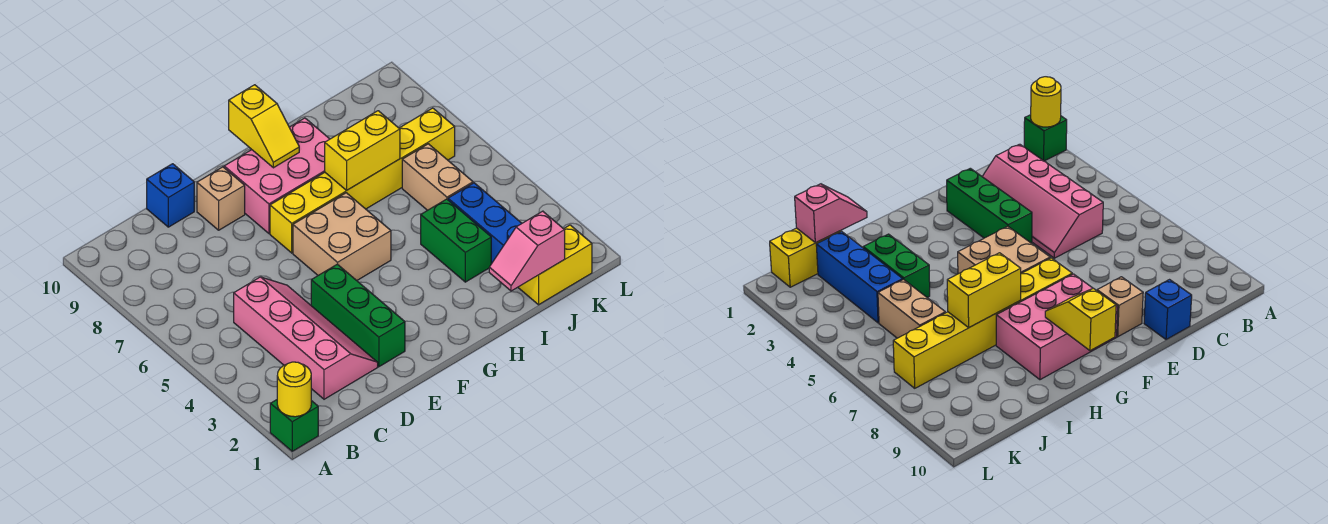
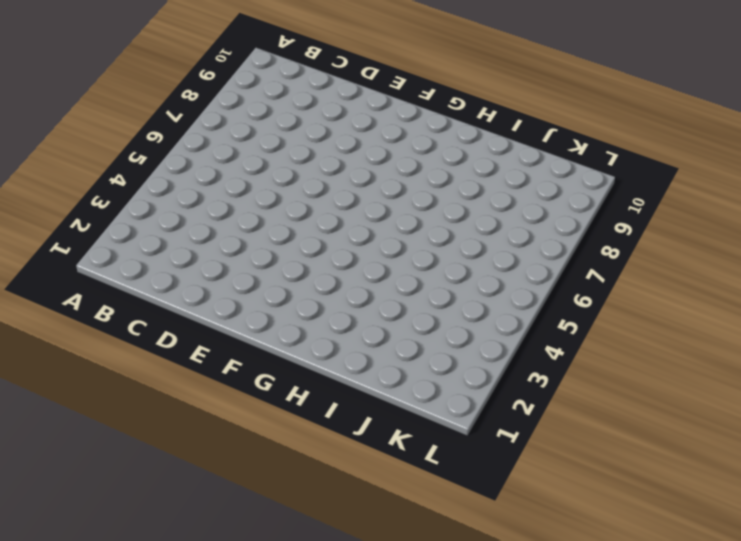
none -> green brick A1 level 1
none -> pink slope C2:D5 level 1 top C
none -> blue brick D10 level 1

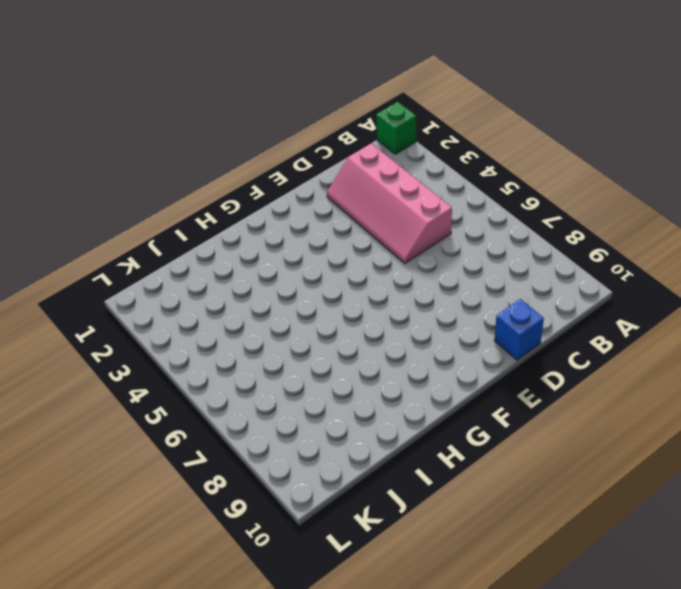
none -> green brick E2:E4 level 1
none -> tan brick E9 level 1
none -> tan brick F5:G6 level 1

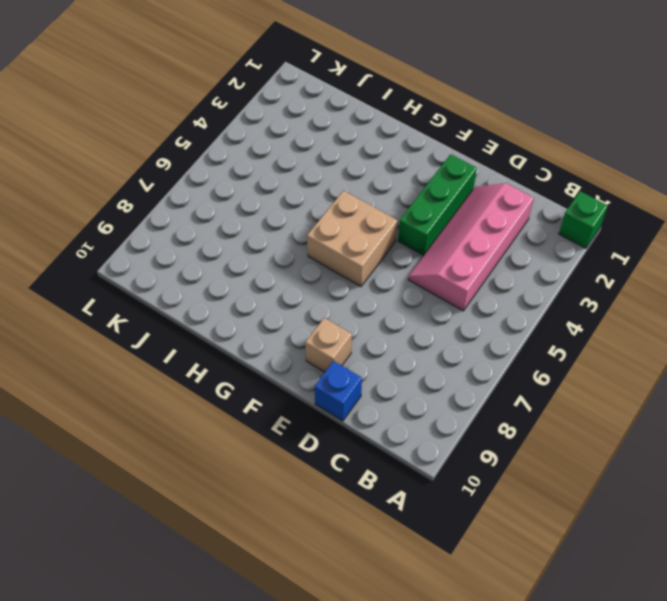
none -> yellow brick F7:K7 level 1
none -> pink brick F8:H9 level 1
none -> green brick I3:I4 level 1

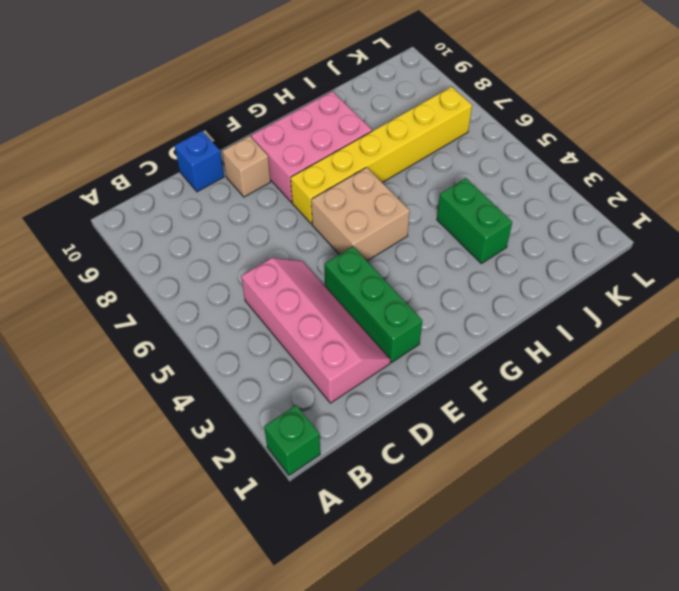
none -> yellow brick J1:K1 level 1
none -> blue brick J2:J4 level 1
none -> tan brick J5:J6 level 1

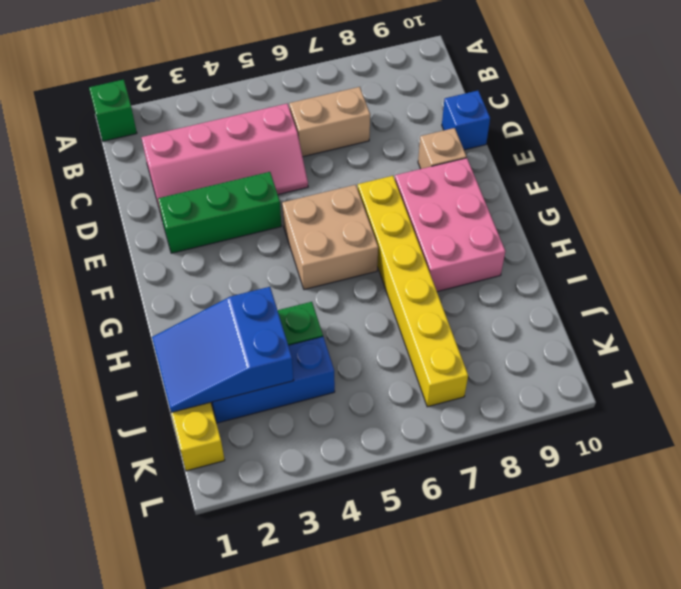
tan brick C6:C7 level 1 -> tan brick J5:J6 level 1
blue slope I1:J3 level 2 top 3 -> pink slope I1:J1 level 2 top J
none -> yellow round brick A1 level 2
none -> yellow slope G9:G10 level 2 top 10
none -> yellow brick H7:I7 level 2

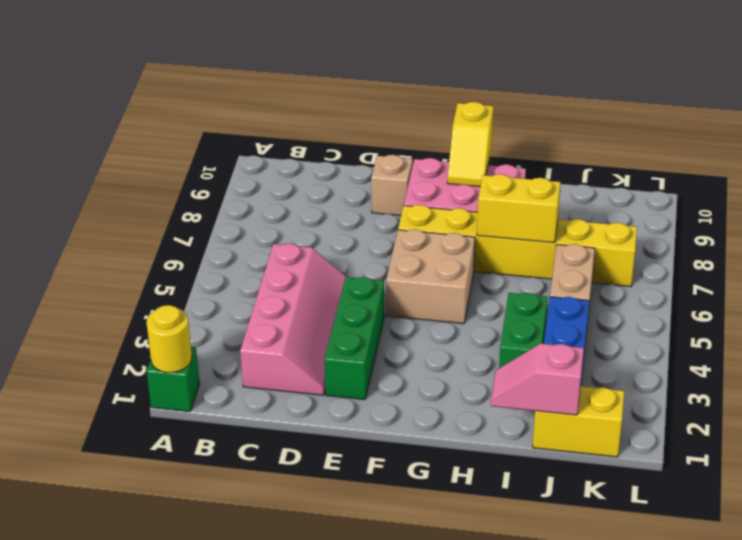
none -> blue brick D10 level 1

